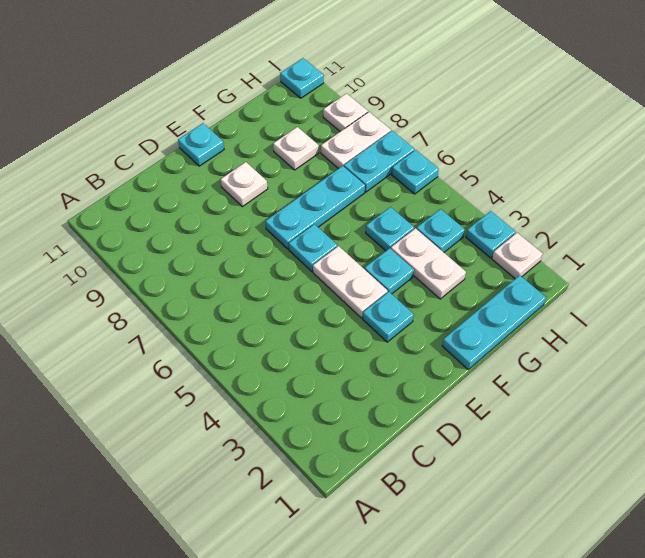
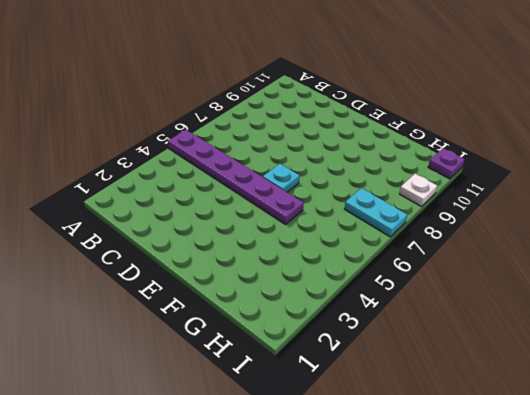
purple plate A5:F5 level 1 -> white plate E4:E5 level 1
purple plate I11 level 1 -> cyan plate I11 level 1
none -> cyan plate E3 level 1
none -> cyan plate E7:G7 level 1
none -> white plate E9 level 1

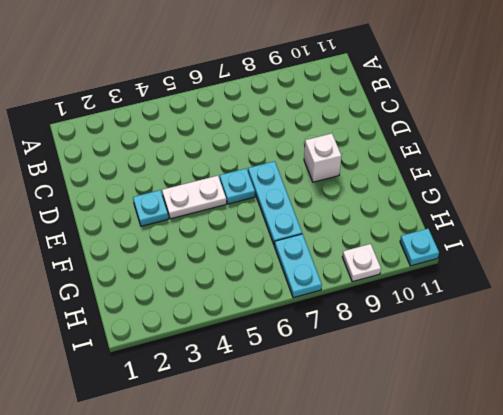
white brick E9 level 1 -> white plate E9 level 1
none -> cyan plate E11 level 1
none -> cyan plate F1:H1 level 1
none -> cyan plate F4 level 1

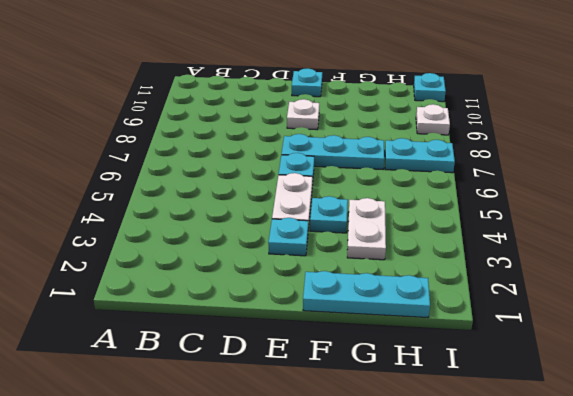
none -> cyan plate G5 level 1
none -> white plate G9 level 1
none -> cyan plate H4 level 1

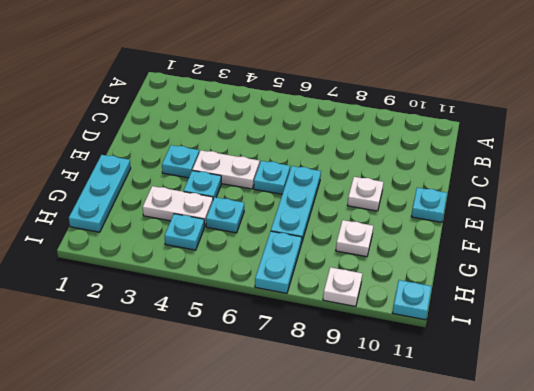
none -> white plate H8:I8 level 1
none -> white plate I2 level 1
none -> cyan plate I3 level 1

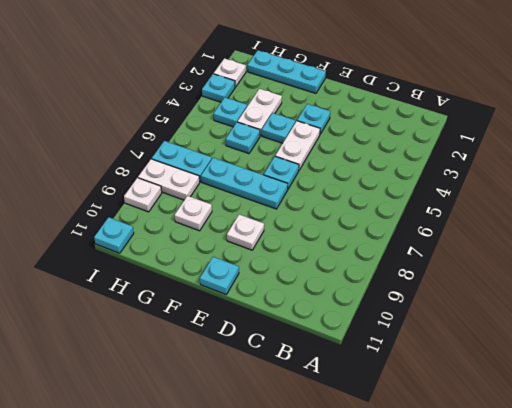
none -> cyan plate I6 level 1

